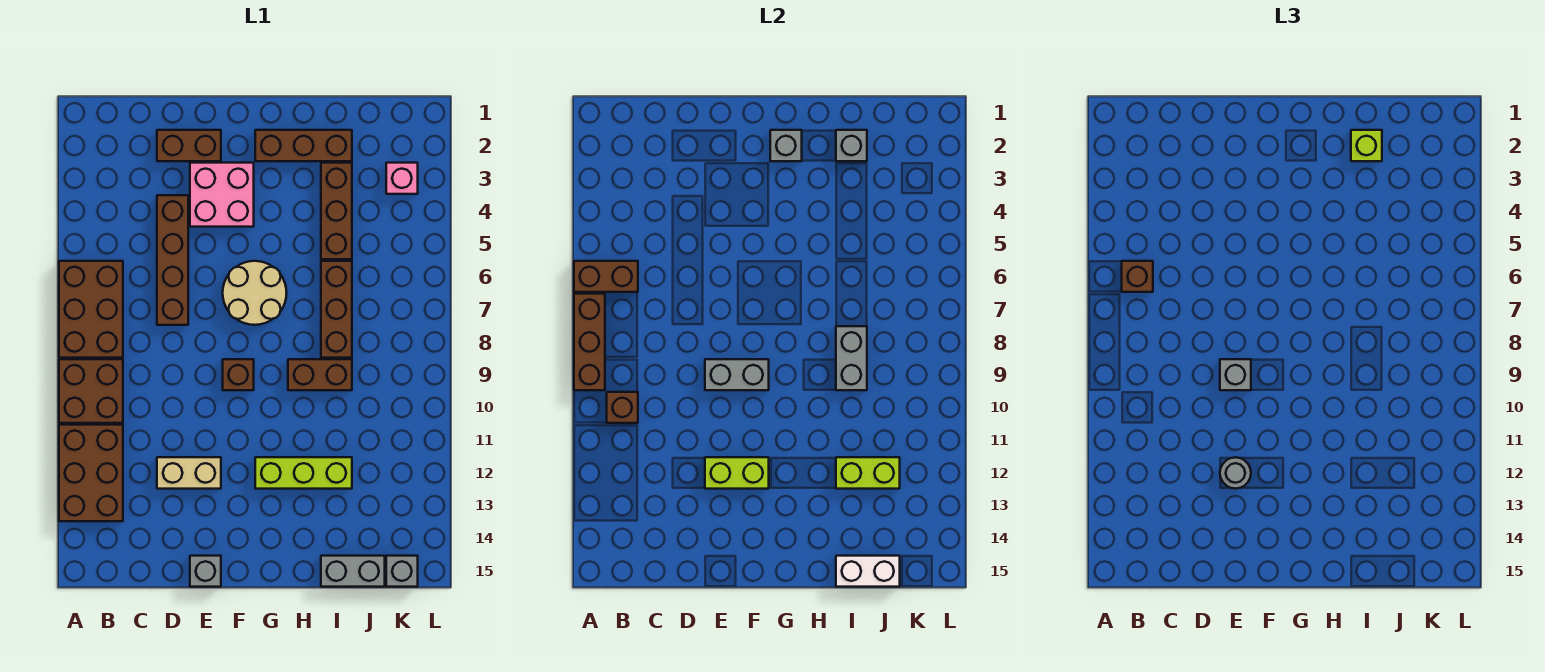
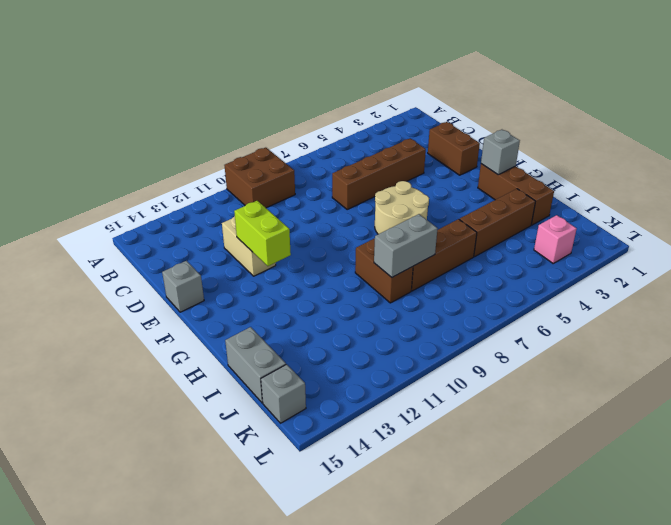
none -> brown brick A6:B8 level 1
none -> brown brick A11:B13 level 1
none -> pink brick E3:F4 level 1
none -> brown brick F9 level 1

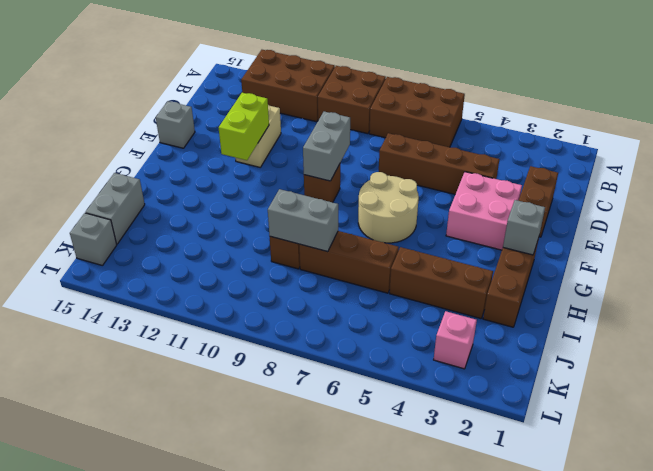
none -> lime brick G12:I12 level 1
none -> brown brick A6:B6 level 2
none -> brown brick A7:A9 level 2
none -> brown brick B10 level 2

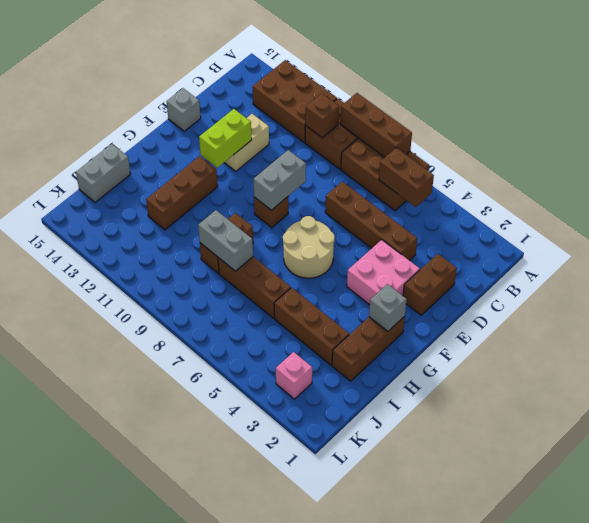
brown brick B5:B6 level 2 -> brown brick A6:B6 level 2
brown brick G12:I12 level 1 -> lime brick G12:I12 level 1
none -> grey brick K15 level 1
none -> grey brick I2 level 2
none -> lime brick I12:J12 level 2
none -> white brick I15:J15 level 2

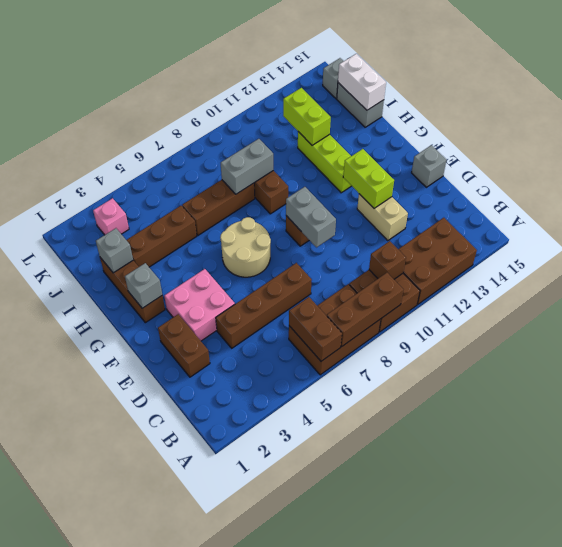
none -> brown brick B6 level 3
none -> grey brick E9 level 3
none -> grey round brick E12 level 3
none -> lime brick I2 level 3

